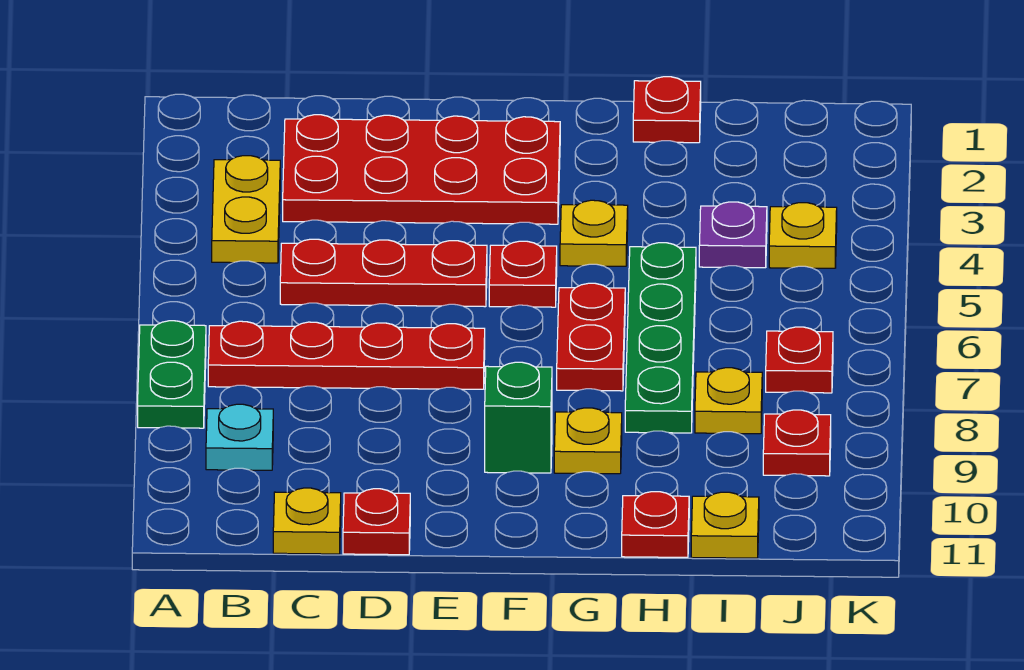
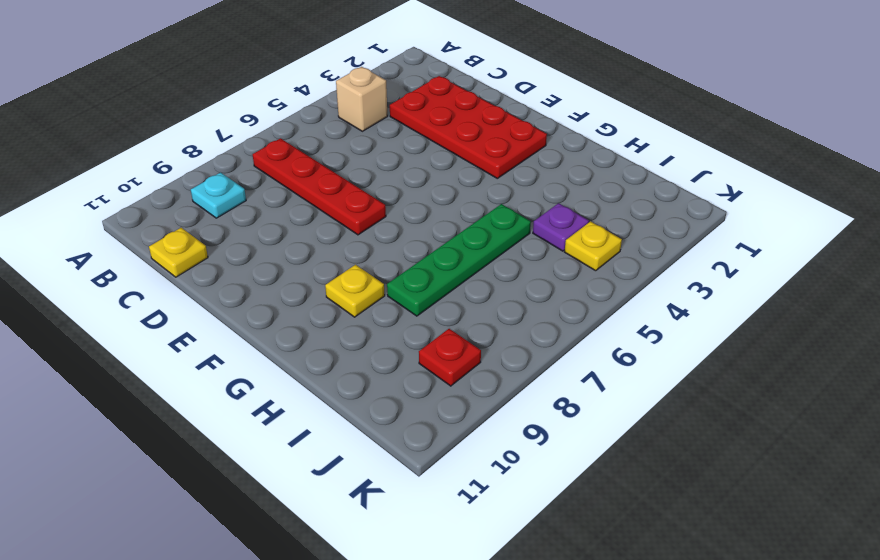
tan brick B4 level 1 -> yellow plate B3:B4 level 1
none -> green plate A7:A8 level 1
none -> red plate C5:E5 level 1
none -> red plate D11 level 1

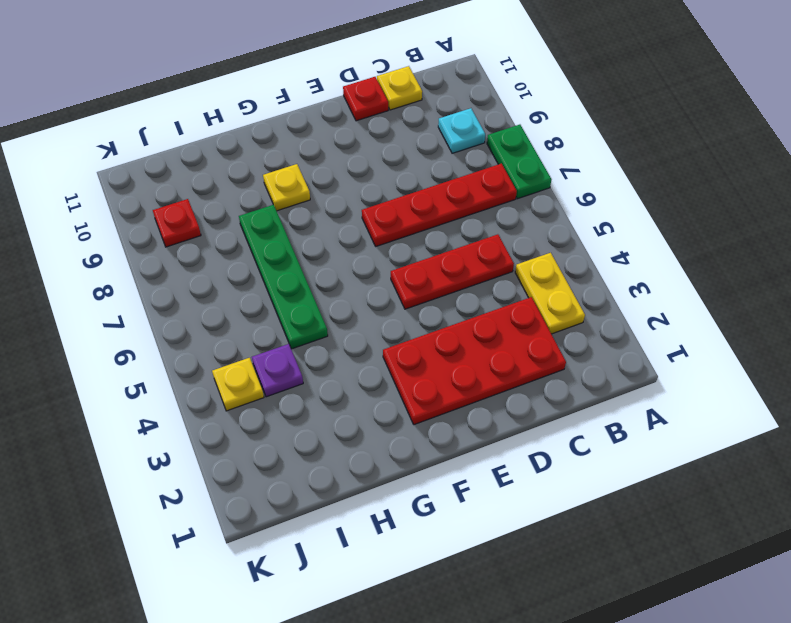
none -> red plate F5 level 1
none -> green brick F9 level 1
none -> yellow plate G4 level 1

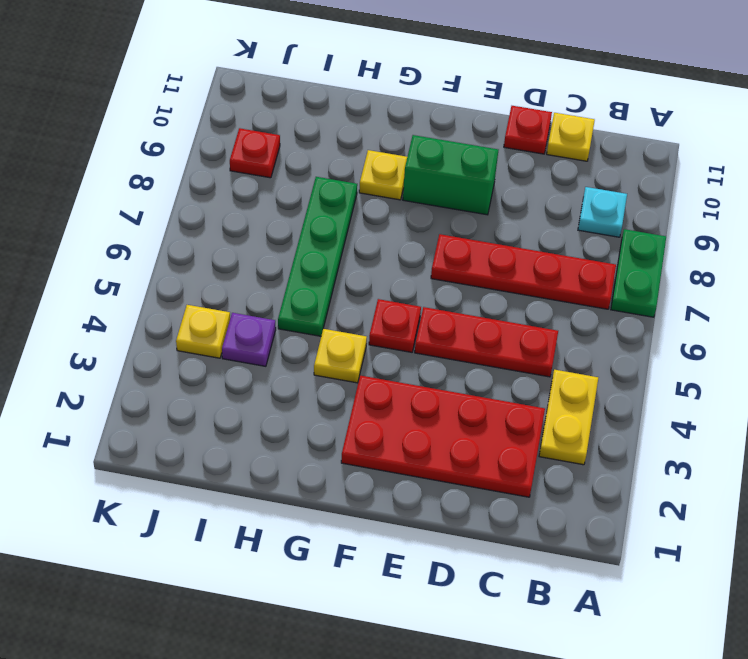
green brick E9:F9 level 1 -> green brick F9 level 1
none -> red plate G6:G7 level 1
none -> red plate H1 level 1
none -> red plate H11 level 1

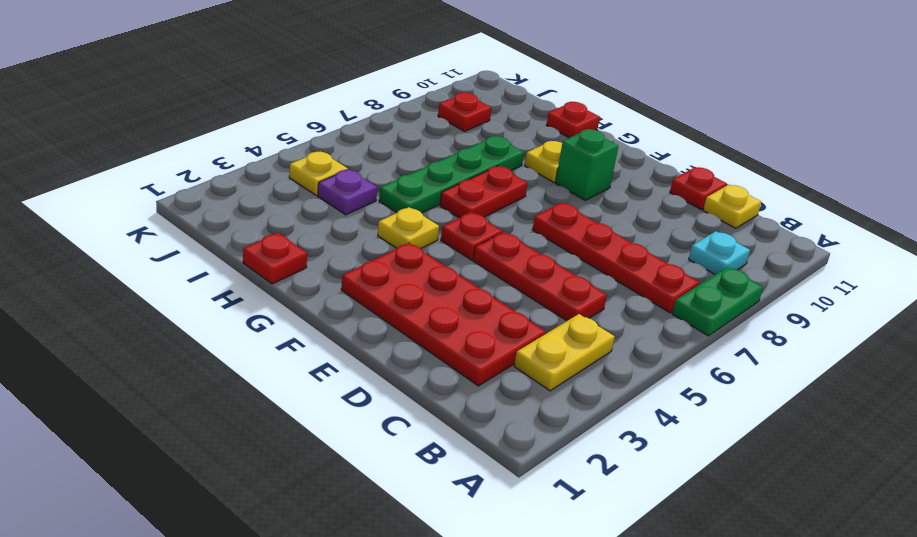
none -> yellow plate I8 level 1
none -> yellow plate I11 level 1
none -> red plate J7 level 1

